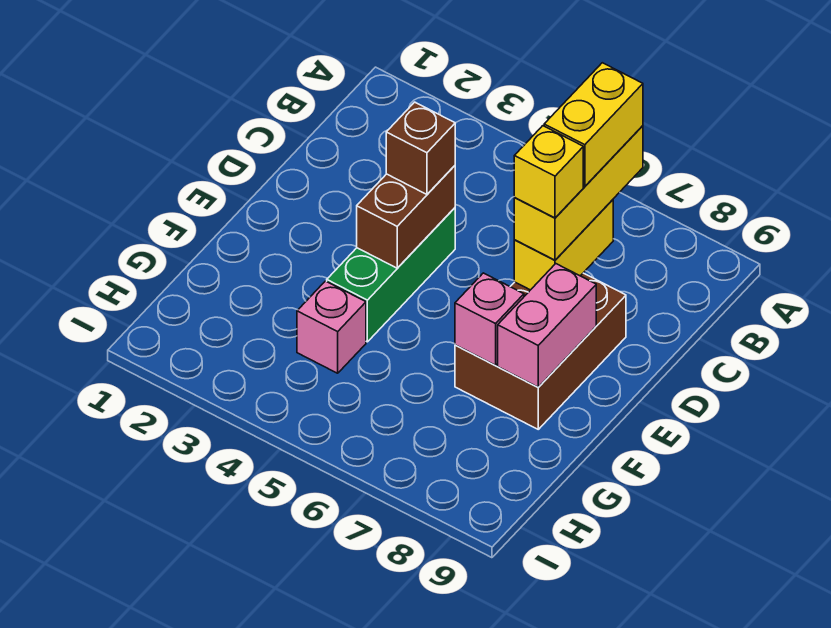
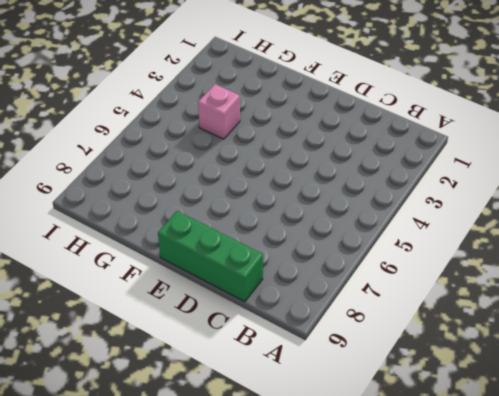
green brick C9:E9 level 1 -> green brick D4:F4 level 1
none -> brown brick D7:F8 level 1
none -> yellow brick C7:D7 level 2

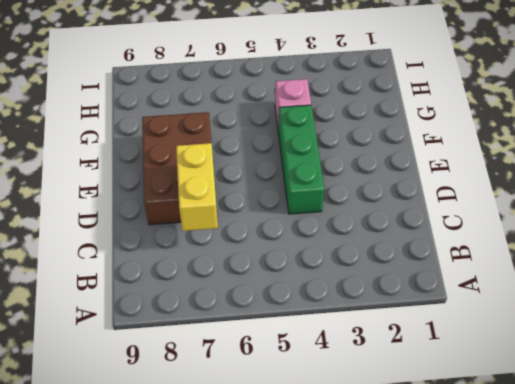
none -> brown brick D4:E4 level 2
none -> pink brick E8:F8 level 2

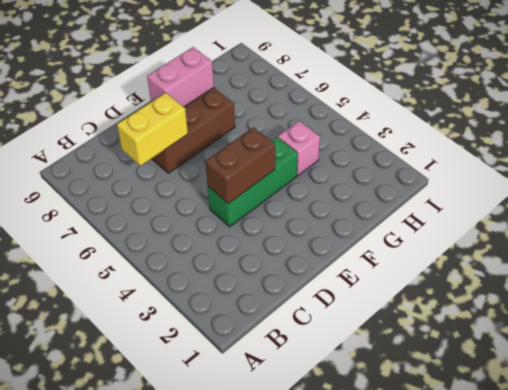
none -> pink brick F7 level 2
none -> yellow brick B7:D7 level 3

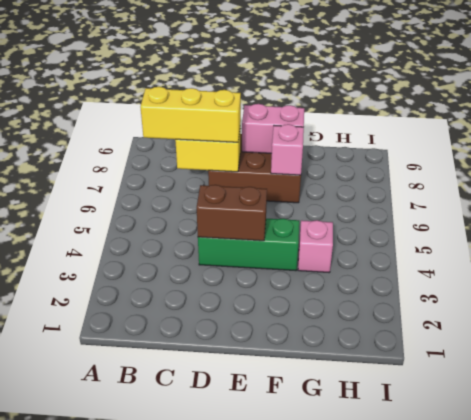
none -> brown brick D4 level 3
none -> yellow brick B7:C7 level 4

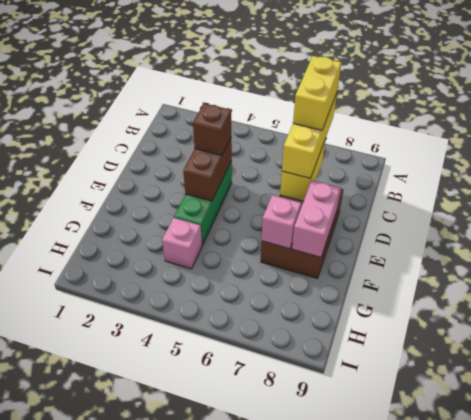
none -> yellow brick D7 level 4

